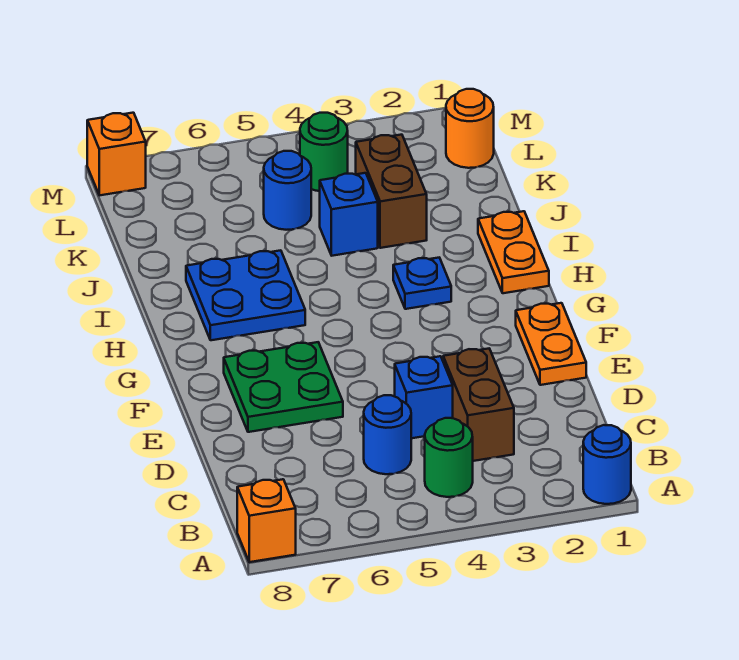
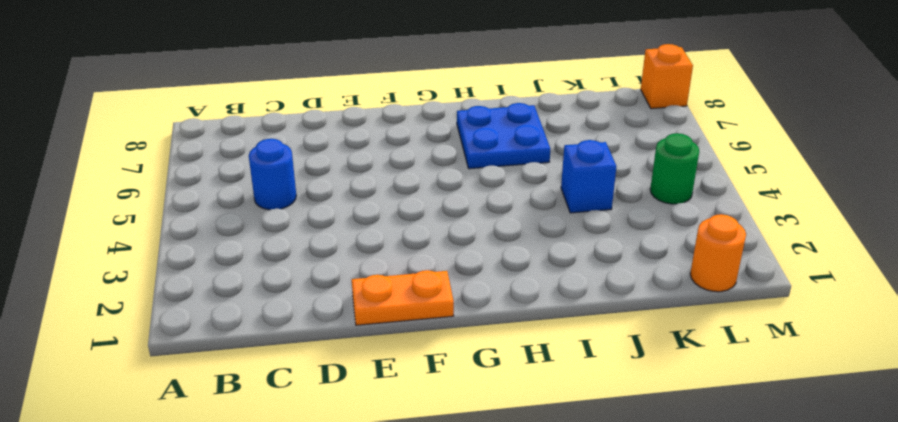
none -> blue round brick A1 level 1
none -> orange brick A8 level 1
none -> green round brick B4 level 1

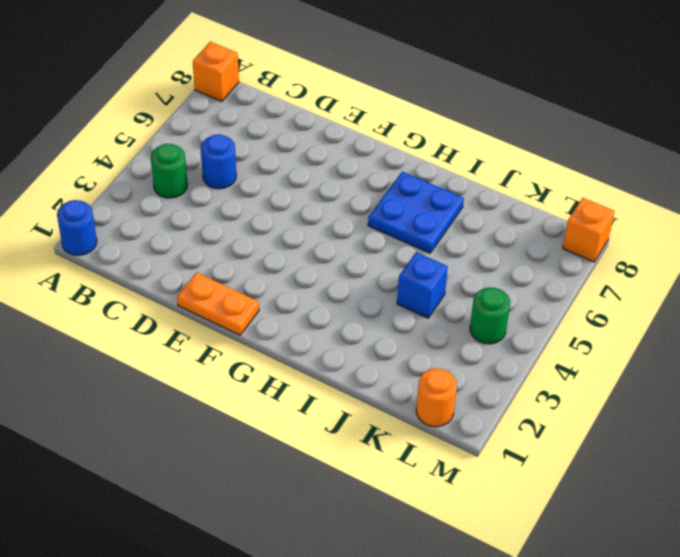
none -> brown brick C3:D3 level 1
none -> blue brick D4 level 1
none -> green plate E6:F7 level 1

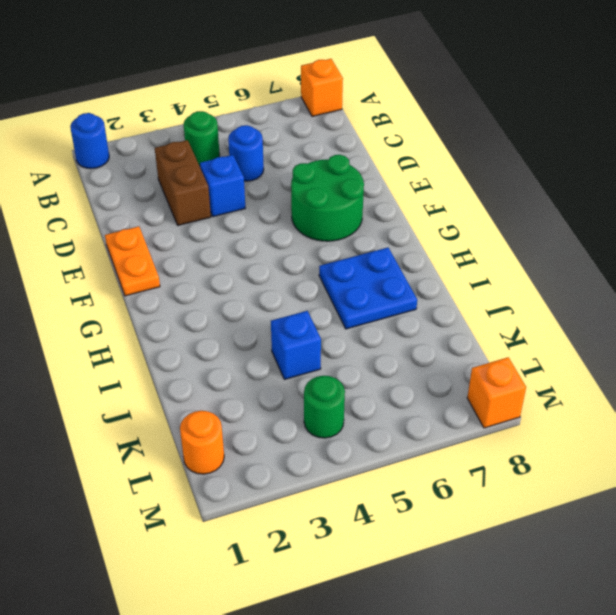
green round brick E6:F7 level 1 -> green plate E6:F7 level 1
none -> orange plate H1:I1 level 1
none -> blue plate H3 level 1
none -> brown brick J3:K3 level 1

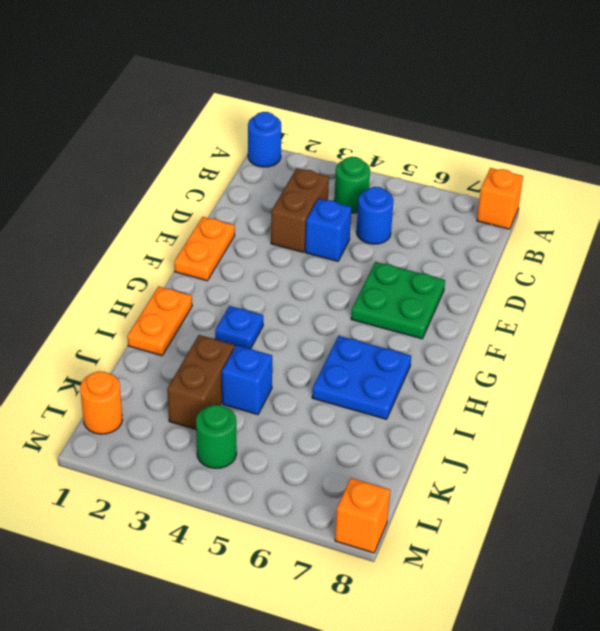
none -> blue round brick K5 level 1

